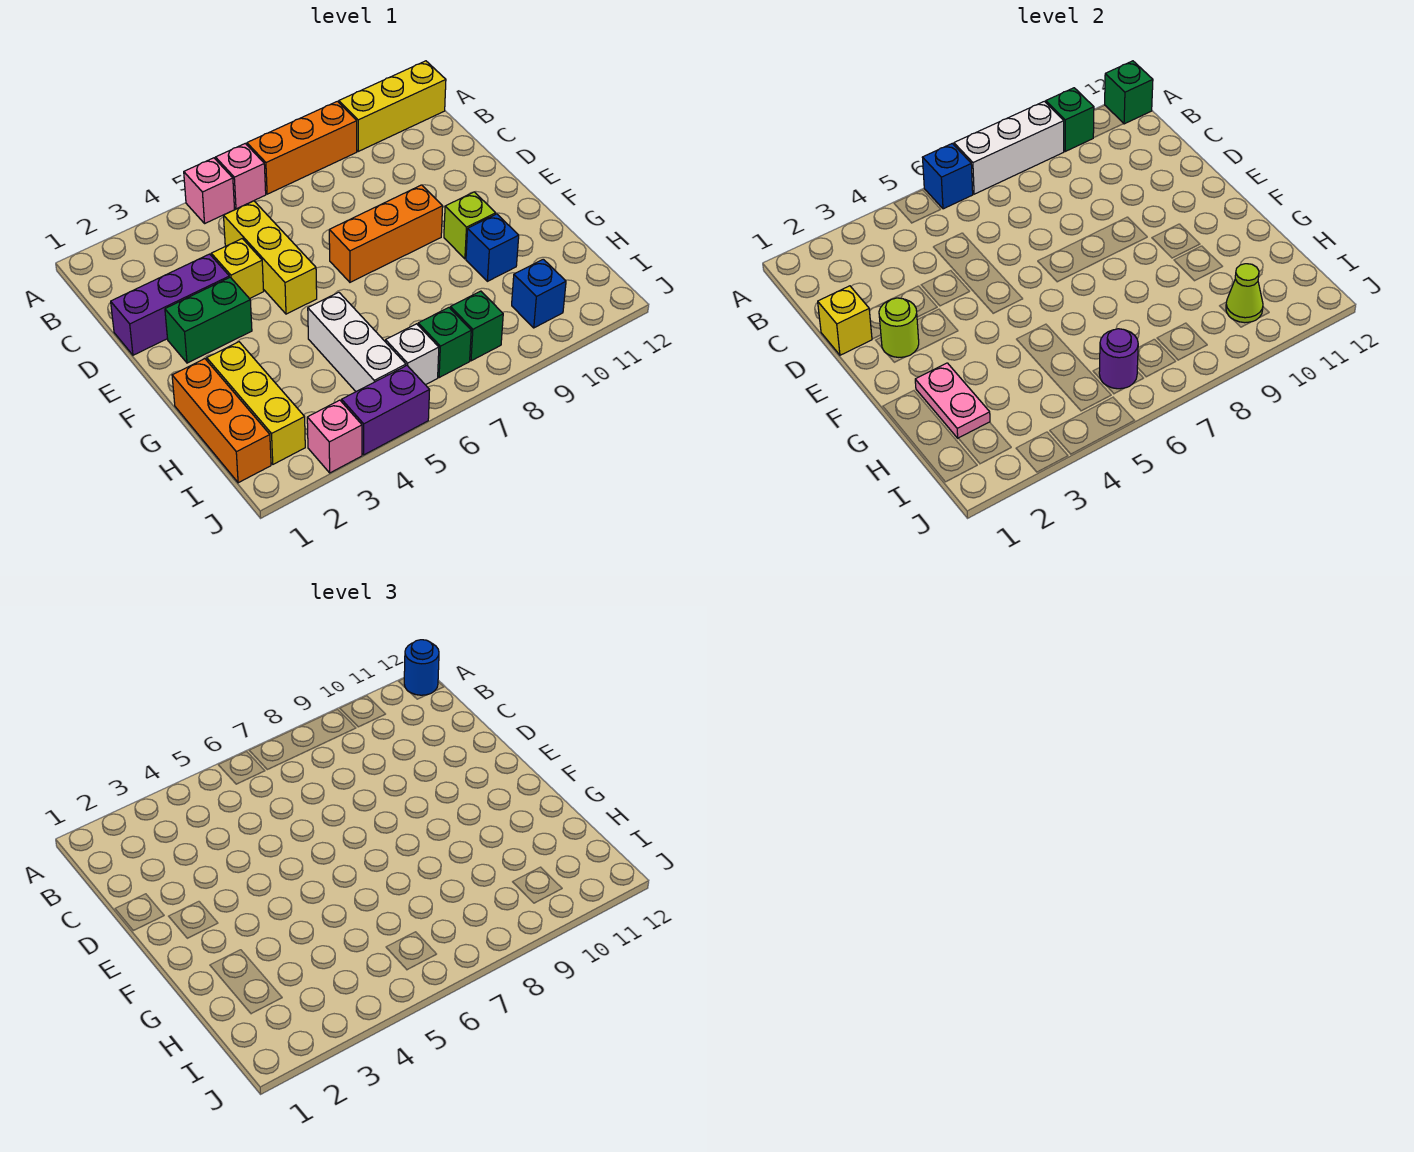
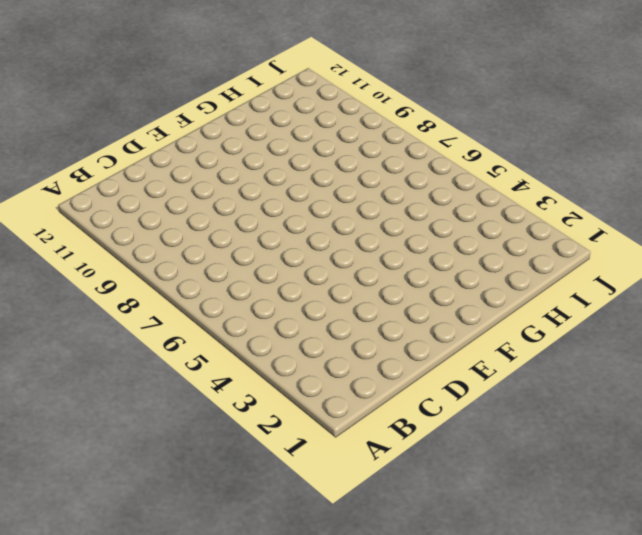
none -> pink brick A5 level 1
none -> pink brick A6 level 1
none -> orange brick A7:A9 level 1
none -> yellow brick A10:A12 level 1

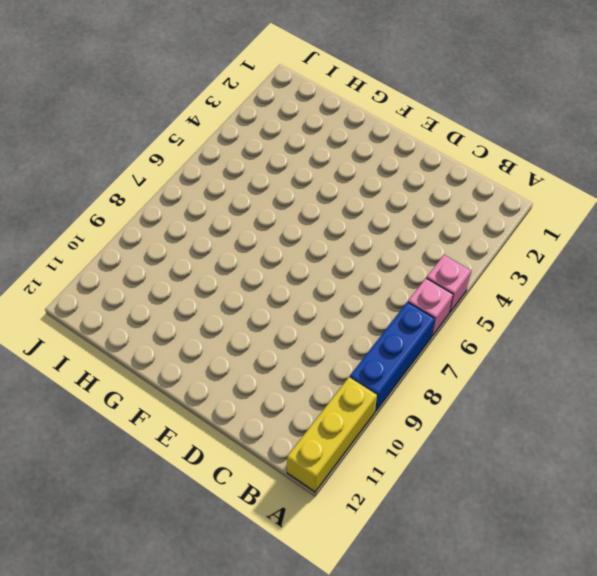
blue brick A7:A9 level 1 -> orange brick A7:A9 level 1
none -> yellow brick C5:E5 level 1
none -> purple brick D1:D3 level 1
none -> yellow brick D4 level 1
none -> green brick E2:E3 level 1

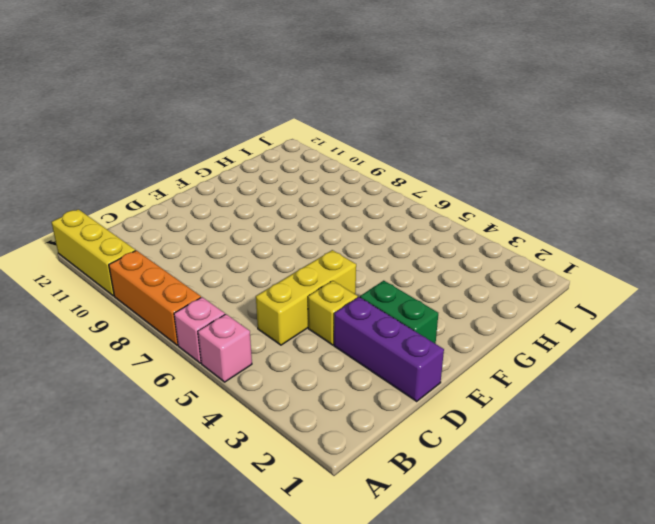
none -> orange brick E7:E9 level 1
none -> lime brick F10 level 1
none -> orange brick G1:I1 level 1
none -> yellow brick G2:I2 level 1

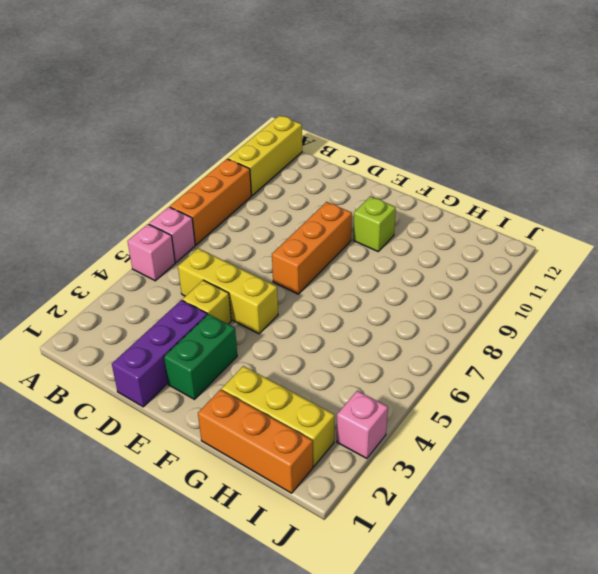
none -> white brick G5:I5 level 1
none -> blue brick G10 level 1
none -> white brick I6 level 1
none -> green brick I7 level 1

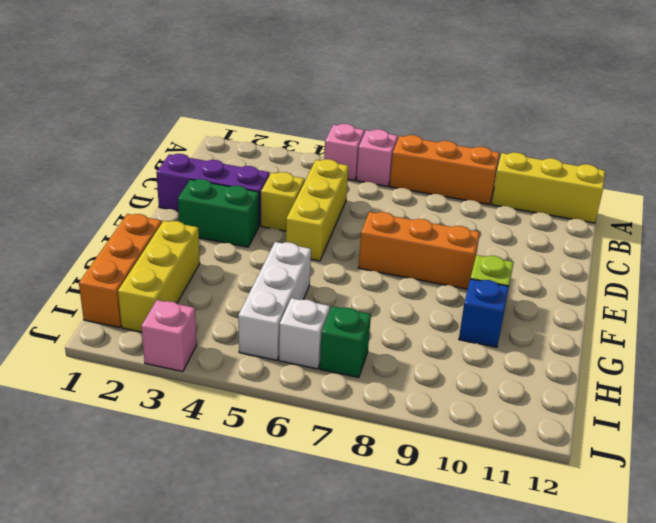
none -> green brick I8 level 1
none -> blue brick I10 level 1
none -> purple brick J4:J5 level 1
none -> blue brick A6 level 2

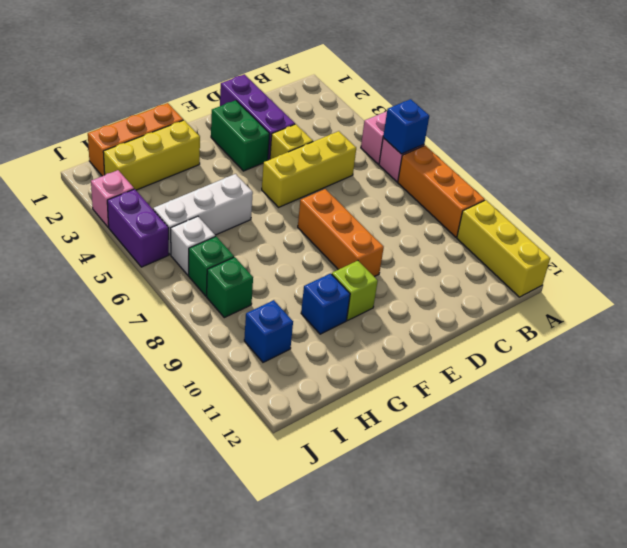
none -> white brick A7:A9 level 2
none -> green brick A10 level 2
none -> green brick A12 level 2
none -> yellow brick D1 level 2

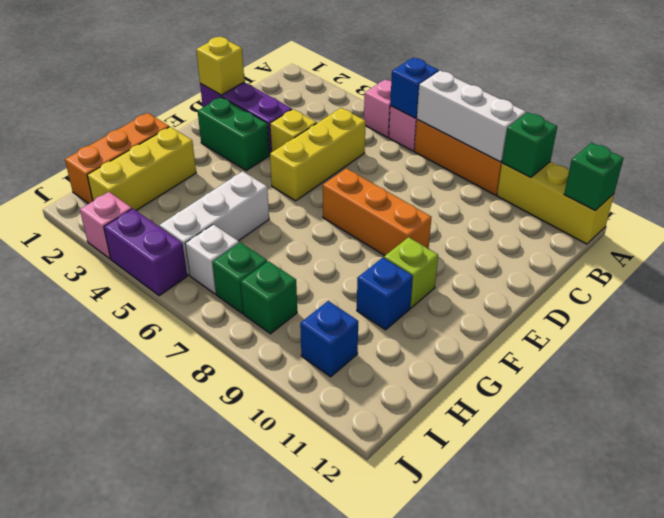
none -> lime round brick E2 level 2
none -> pink plate G2:H2 level 2
none -> purple round brick I6 level 2
none -> lime cone I10 level 2

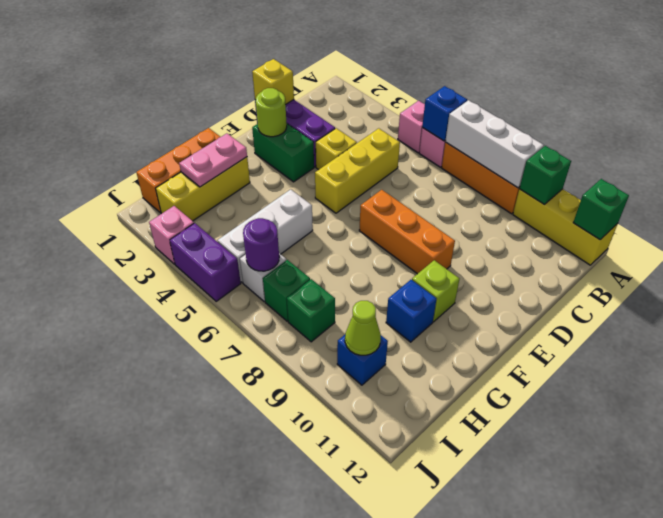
none -> blue round brick A12 level 3

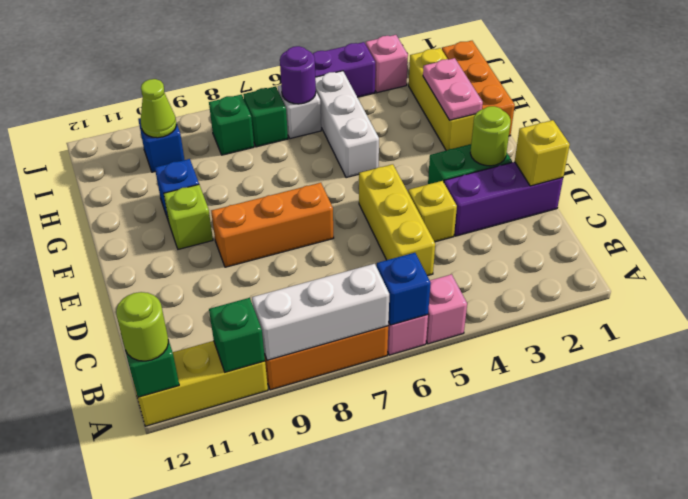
lime round brick A12 level 3 -> blue round brick A12 level 3

